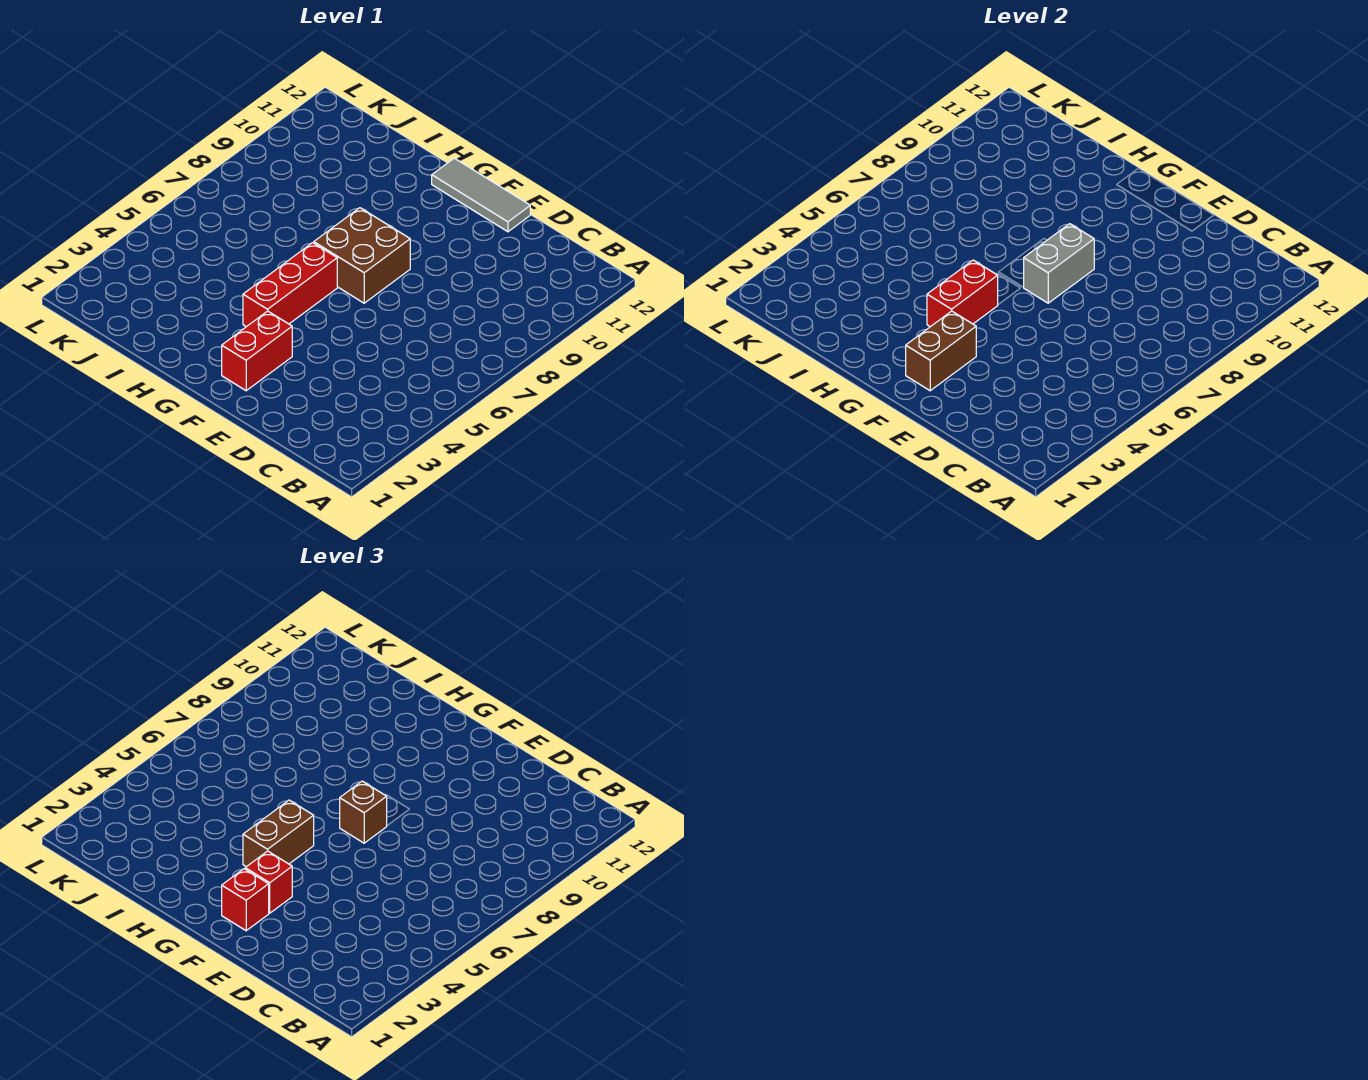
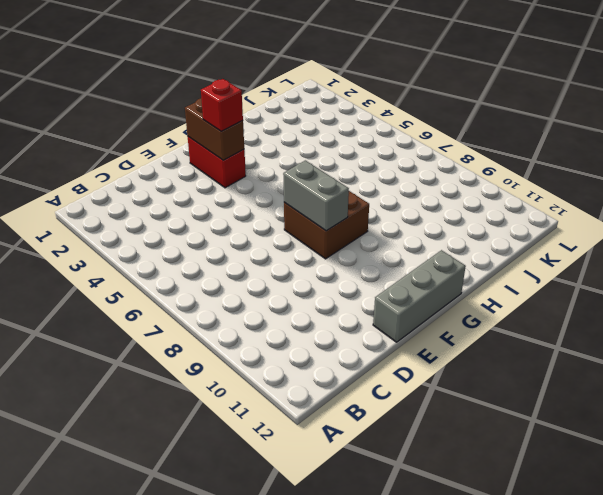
grey brick E12:G12 level 1 -> grey tile E12:G12 level 1
none -> red brick G4:G6 level 1
none -> red brick G4:G5 level 2

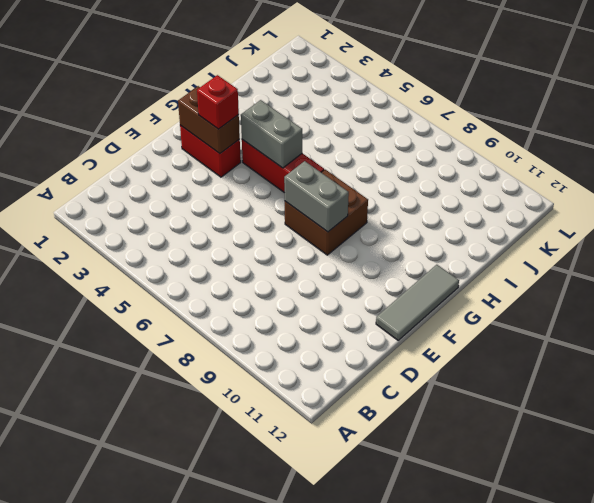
grey brick G4:G5 level 2 -> red brick G4:G5 level 2
none -> red brick F2 level 3
none -> brown brick F7 level 3

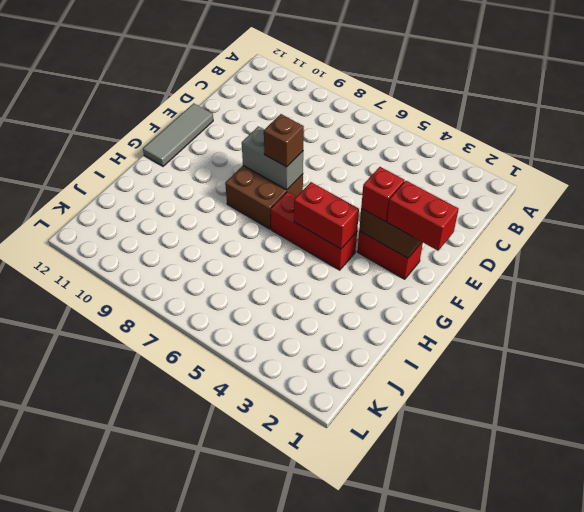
red brick F1:F2 level 3 -> red brick F2 level 3
none -> brown brick G4:G5 level 3

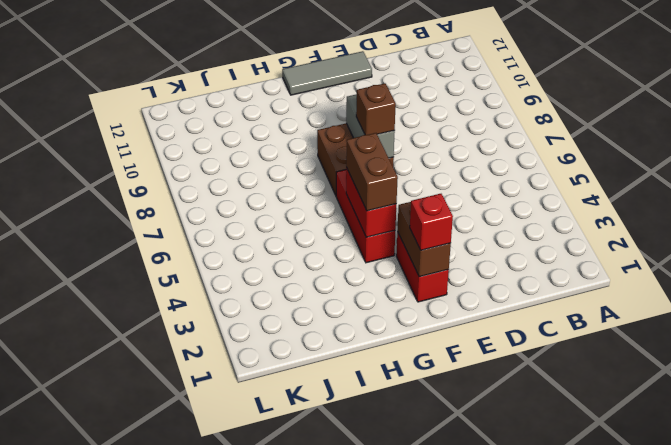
none -> red brick F3 level 3

